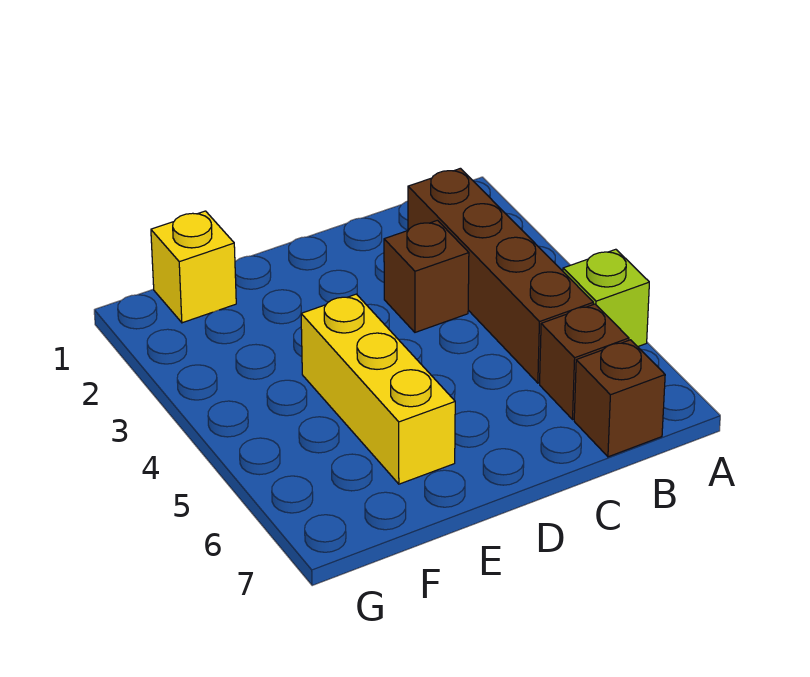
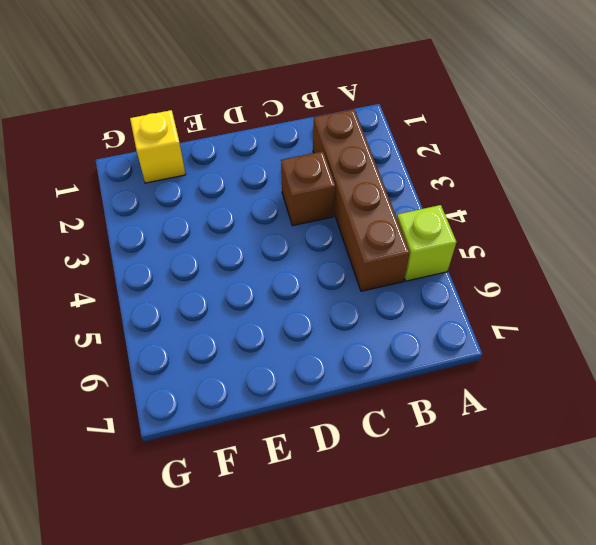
none -> brown brick B6 level 1
none -> brown brick B7 level 1

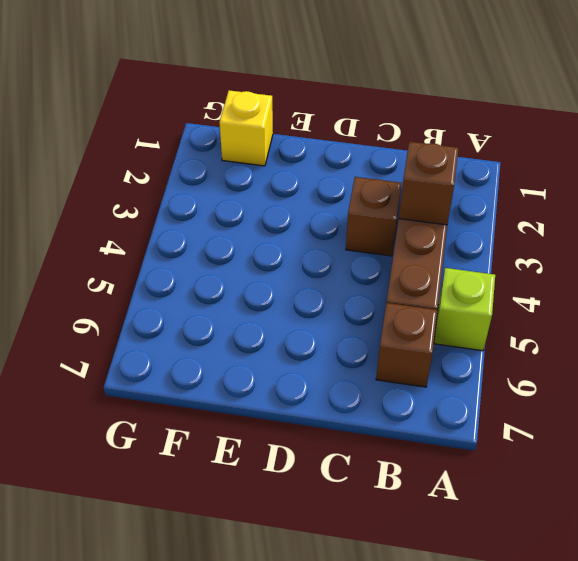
brown brick B3 level 2 -> brown brick B7 level 1
none -> yellow brick E4:E6 level 1

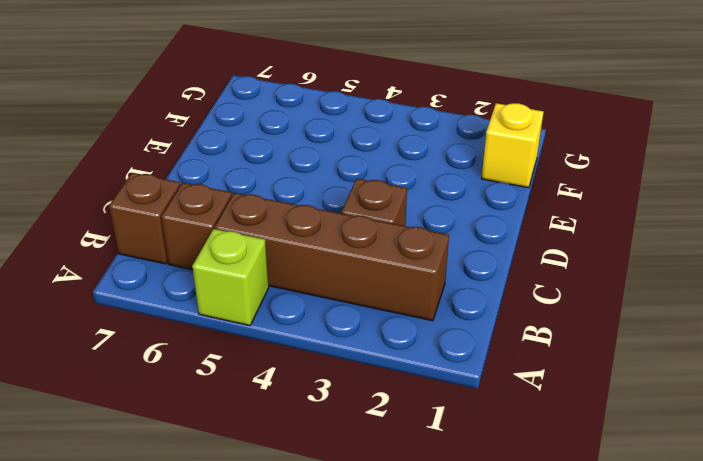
none -> yellow brick E4:E6 level 1

